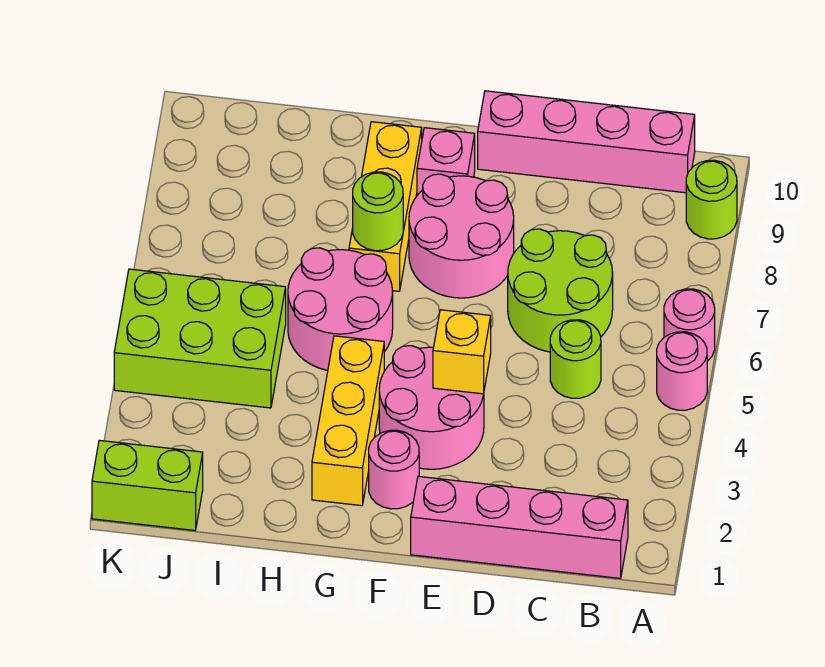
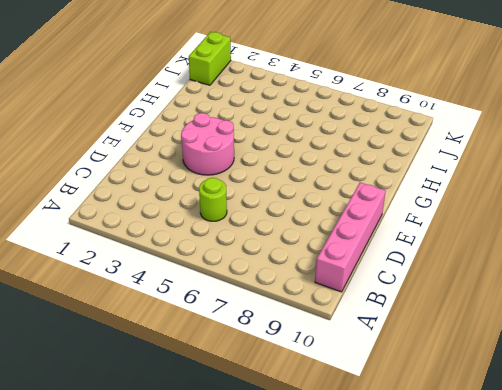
none -> pink round brick A5 level 1
none -> pink round brick A6 level 1
none -> lime round brick A9 level 1

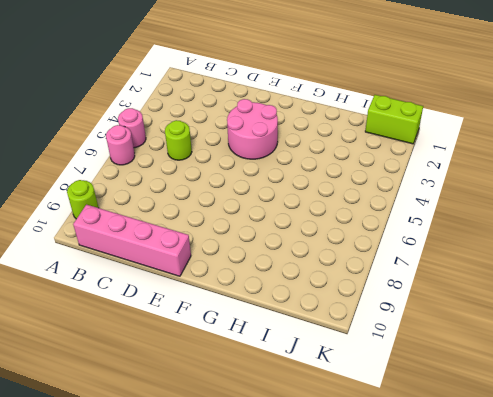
none -> pink brick B1:E1 level 1
none -> lime round brick C6:D7 level 1
none -> pink round brick E7:F8 level 1

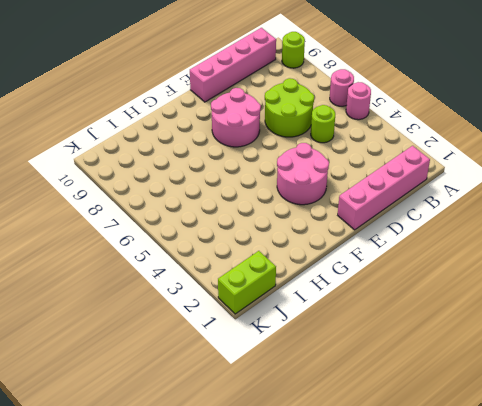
none -> pink round brick F2 level 1
none -> pink brick F9 level 1
none -> yellow brick G2:G4 level 1

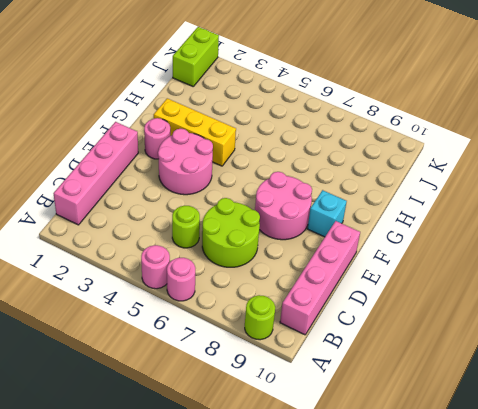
cyan brick F9 level 1 -> pink brick F9 level 1
none -> pink round brick G5:H6 level 1
none -> yellow brick G7:G9 level 1
none -> lime brick I4:K5 level 1

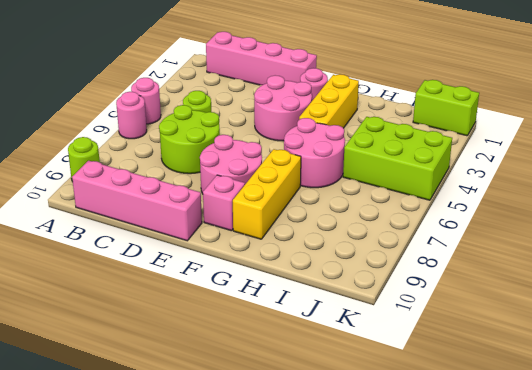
none -> yellow brick E4 level 2
none -> lime round brick G7 level 2

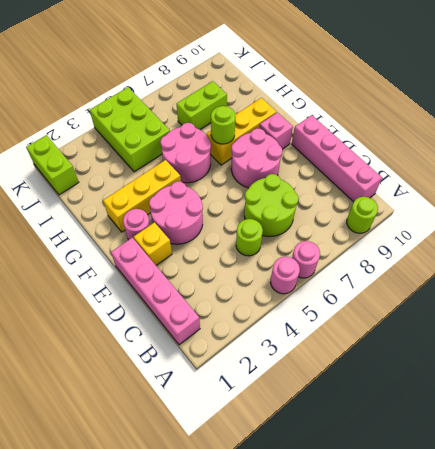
yellow brick E2 level 1 -> yellow brick E4 level 2
lime brick I7:I8 level 1 -> none

